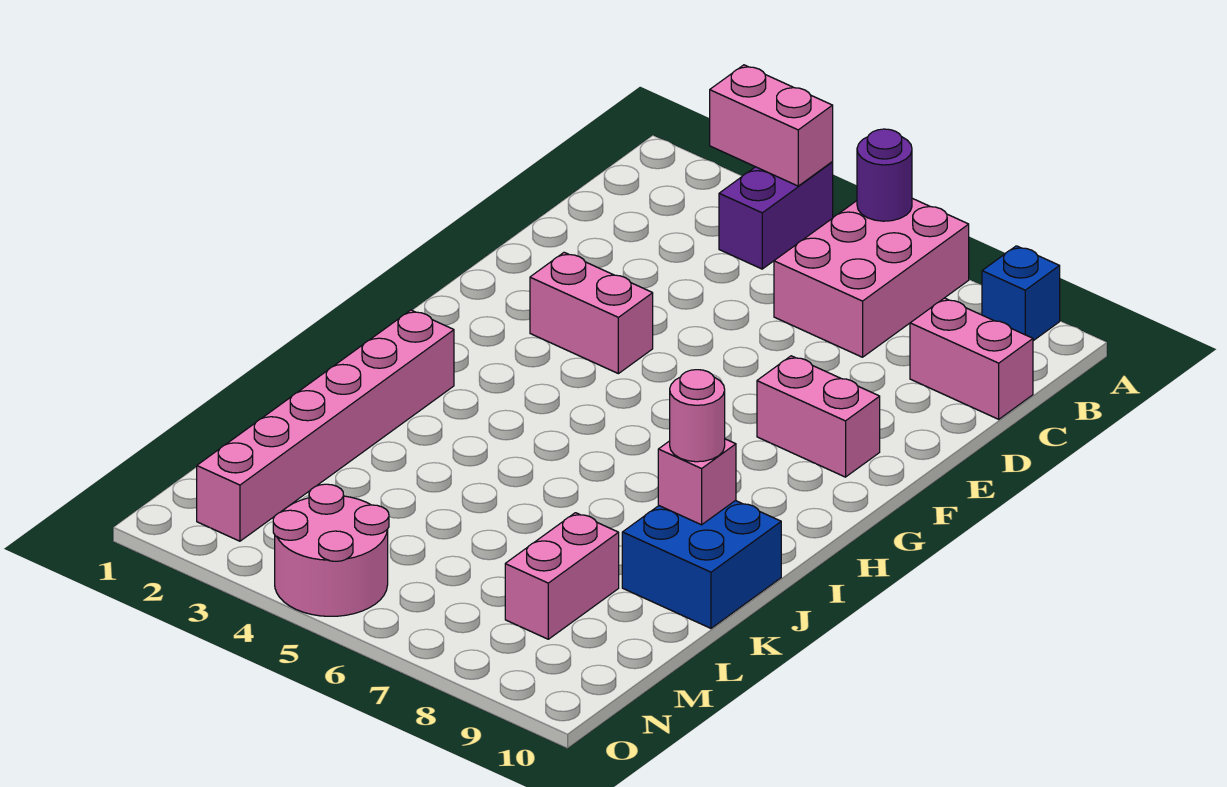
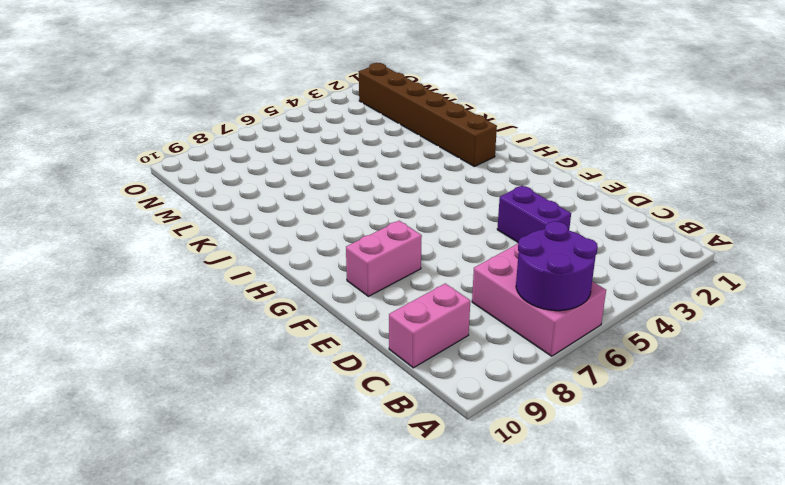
purple round brick A6:B7 level 2 -> purple round brick A6 level 2
purple brick D4:E4 level 1 -> purple brick A4:B4 level 1
brown brick I2:N2 level 1 -> pink brick I2:N2 level 1
none -> blue brick A9 level 1
none -> pink brick F3:F4 level 1
none -> blue brick J9:K10 level 1

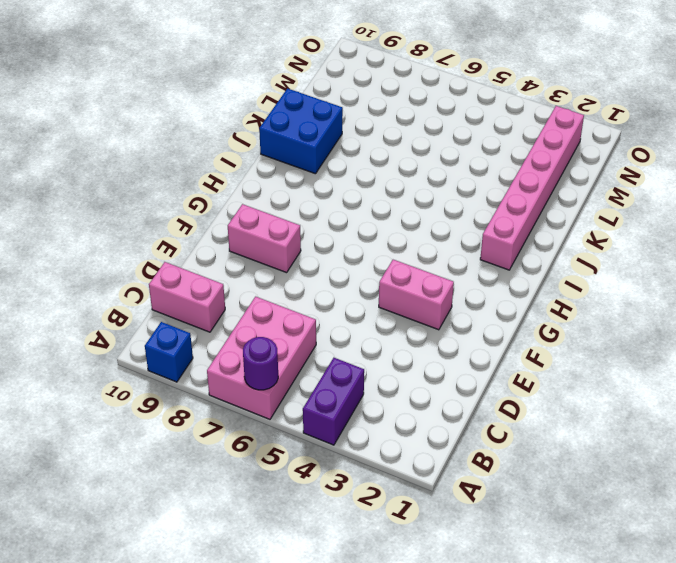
none -> pink brick L8:M8 level 1
none -> pink round brick N4:O5 level 1
none -> pink brick A3:A4 level 2

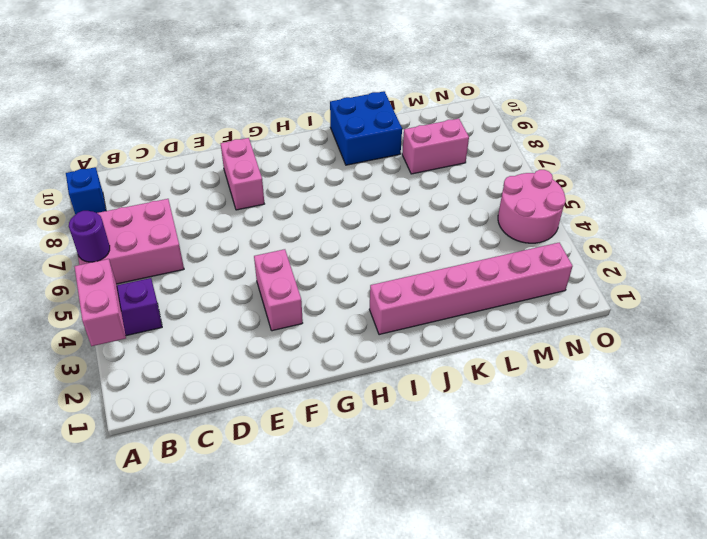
none -> pink brick C9:C10 level 1
none -> pink brick J9 level 2
none -> pink round brick J9 level 3

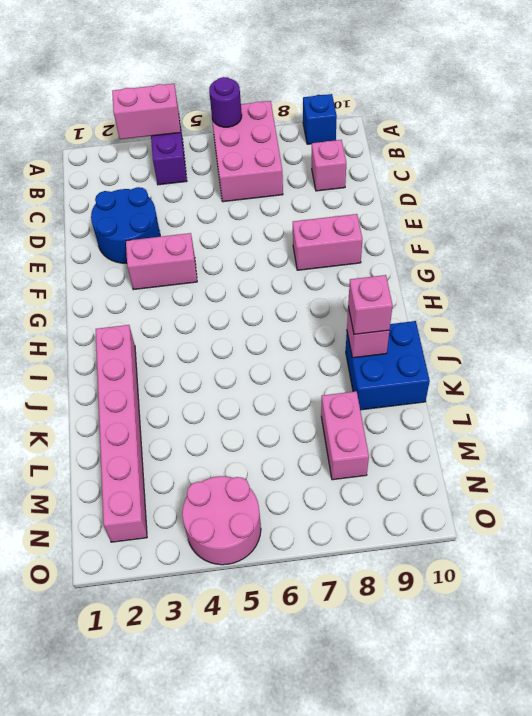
pink brick C9 level 1 -> pink brick C9:C10 level 1
blue round brick D2:E3 level 1 -> none
pink brick J9 level 3 -> pink round brick J9 level 3

